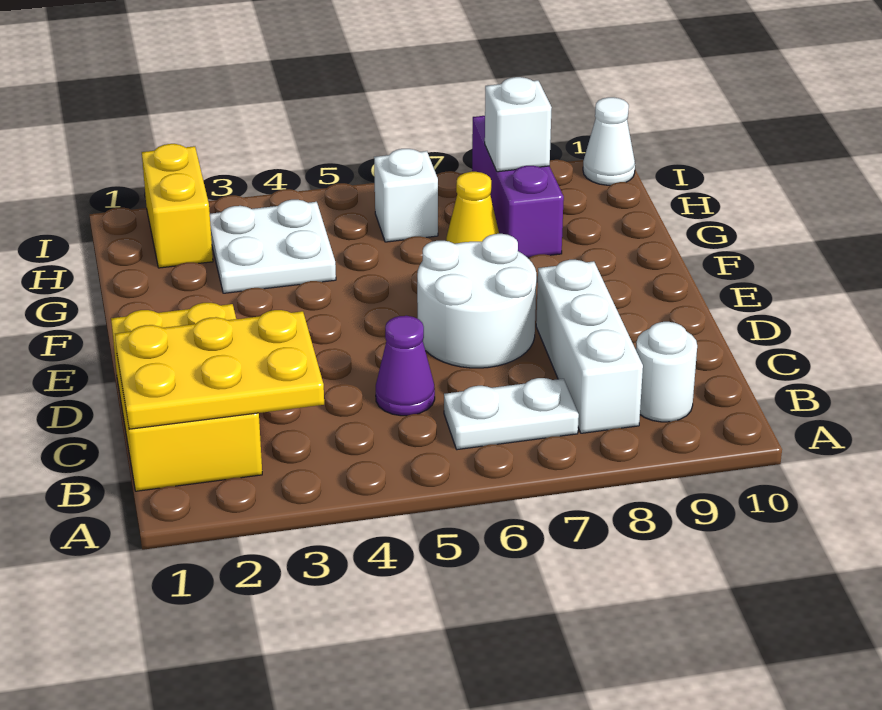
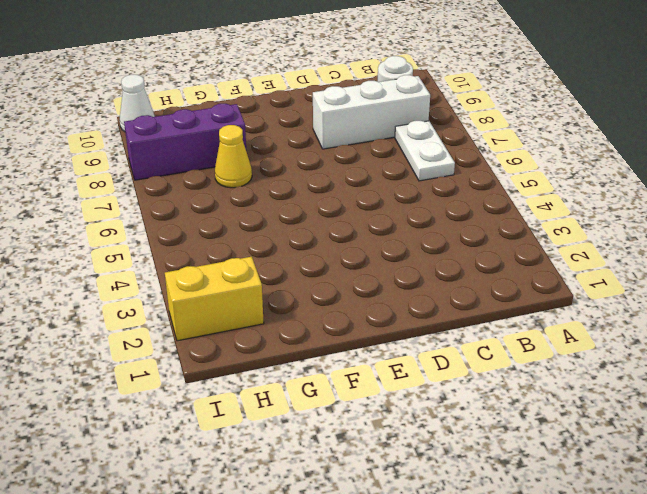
none -> yellow brick B1:D2 level 1
none -> purple cone C5 level 1
none -> white round brick D6:E7 level 1

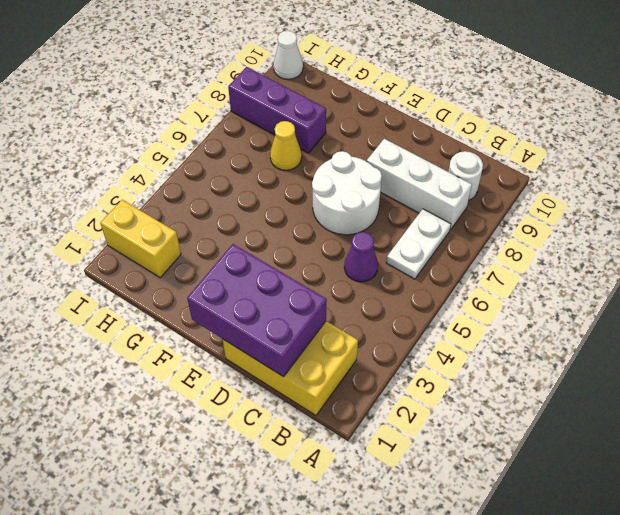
purple brick C1:E2 level 2 -> yellow plate B1:C3 level 2
none -> white plate G3:H4 level 1
none -> white brick H6 level 1
none -> white brick H8 level 2

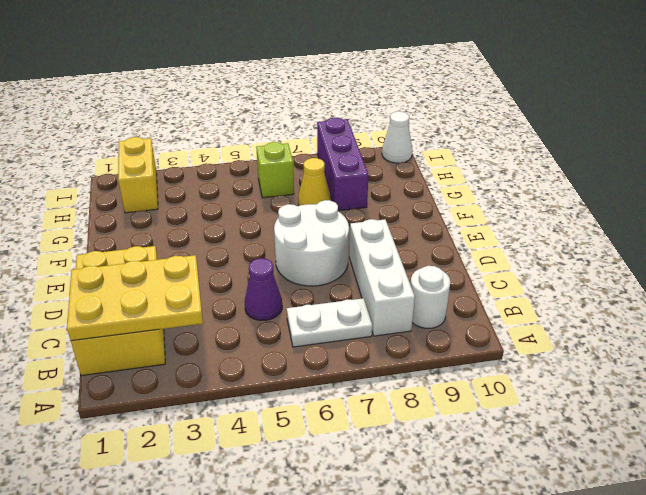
lime brick H6 level 1 -> white brick H6 level 1
none -> white plate G3:H4 level 1
none -> white brick H8 level 2

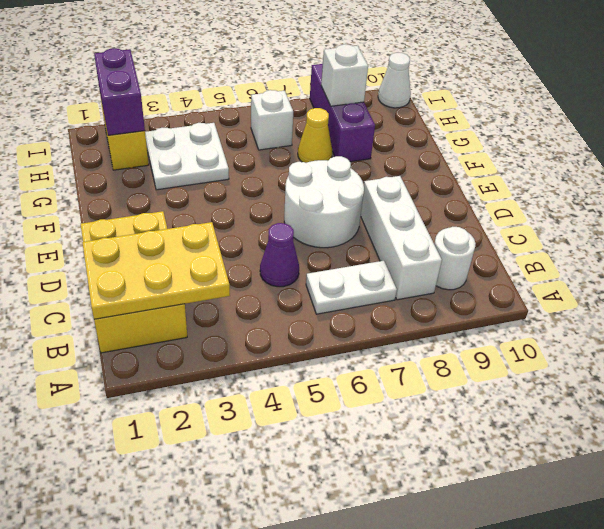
purple brick H2:I2 level 2 -> none

